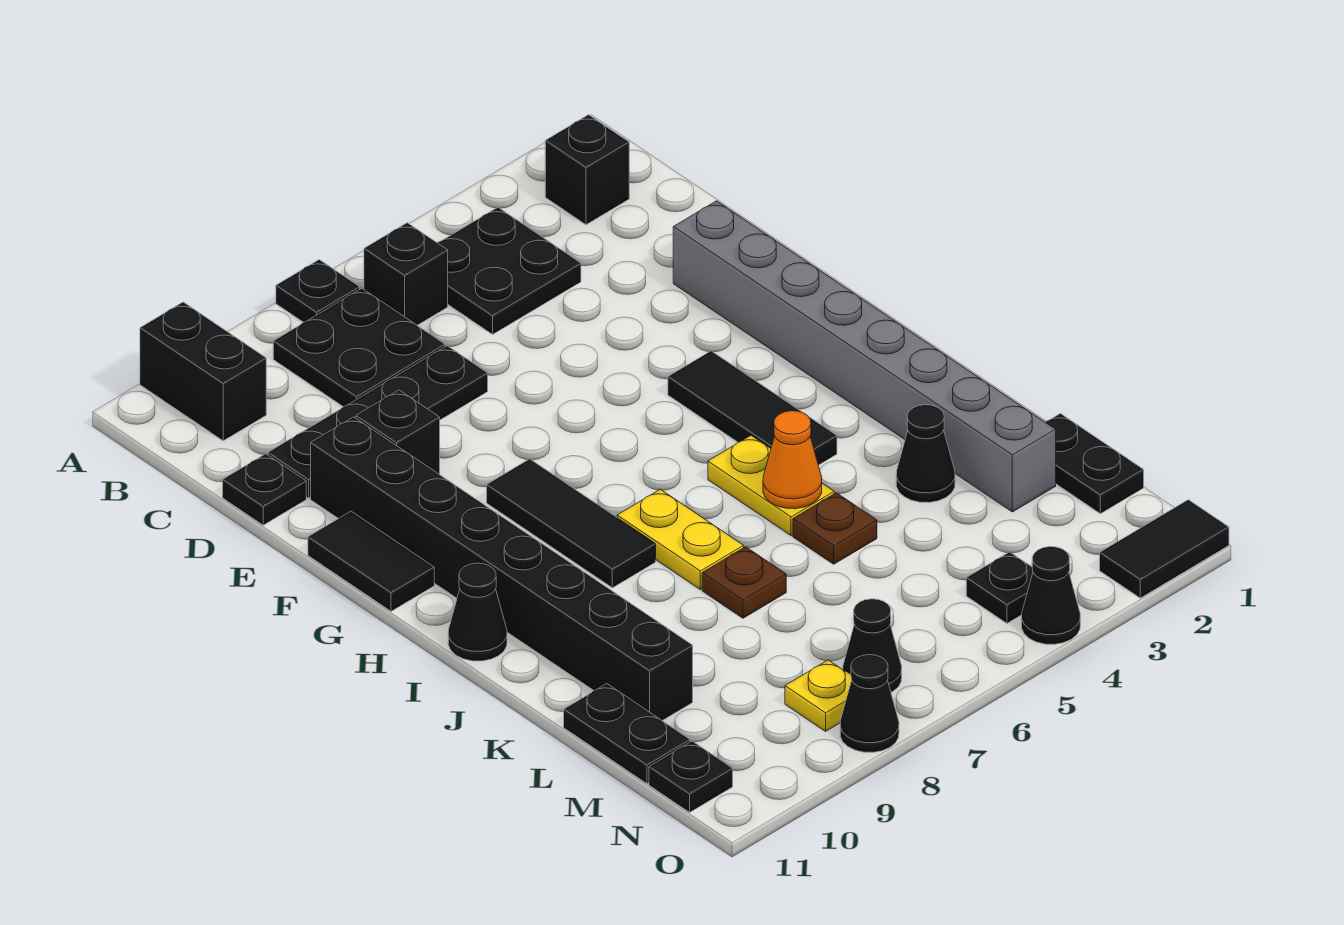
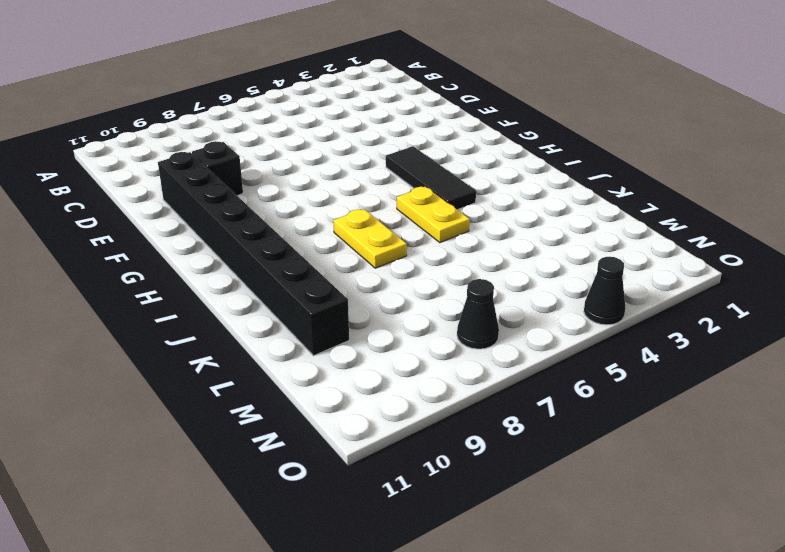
none -> black plate A7 level 1
none -> black brick A10:B10 level 1
none -> black brick B2 level 1
none -> black plate B4:C5 level 1

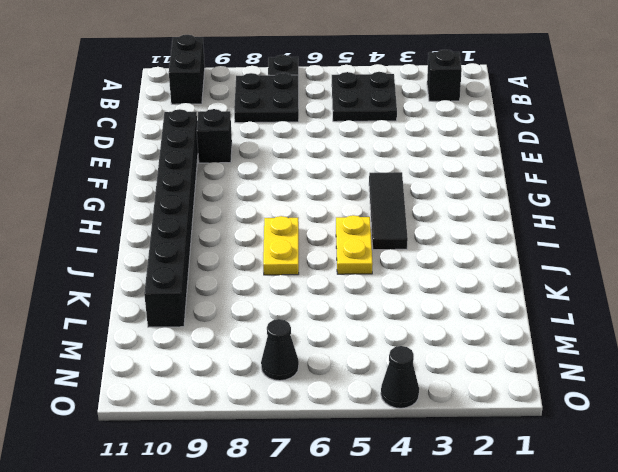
none -> black brick B6 level 1
none -> black plate D7:D10 level 1
none -> black plate D11 level 1
none -> grey brick E2:L2 level 1

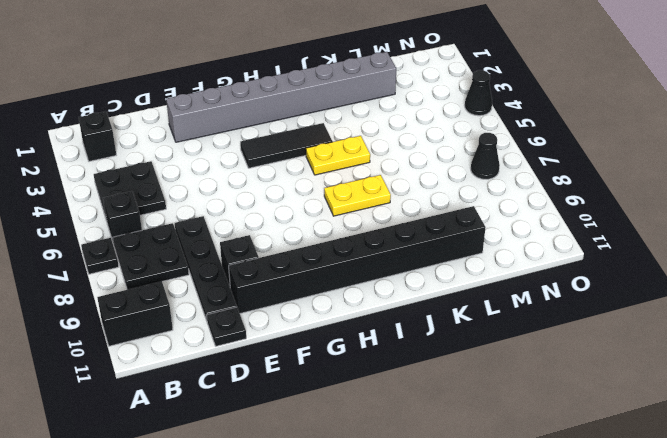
none -> black tile F11:G11 level 1
none -> black tile G8:I8 level 1
none -> black cone I11 level 1
none -> black cone K3 level 1

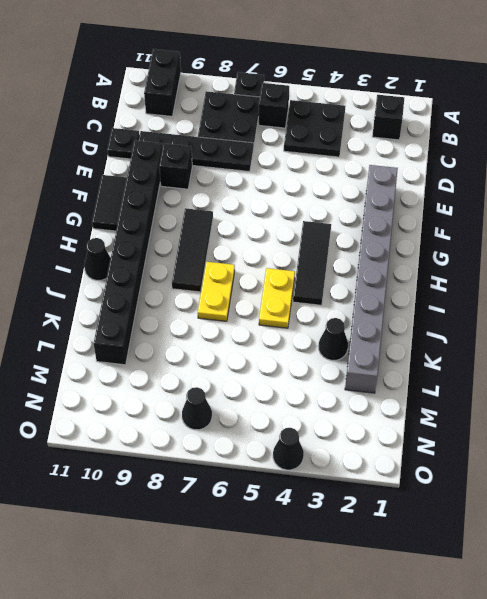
none -> brown plate K5 level 1
none -> brown plate K7 level 1
none -> black plate L1:M1 level 1
none -> black plate L11:M11 level 1

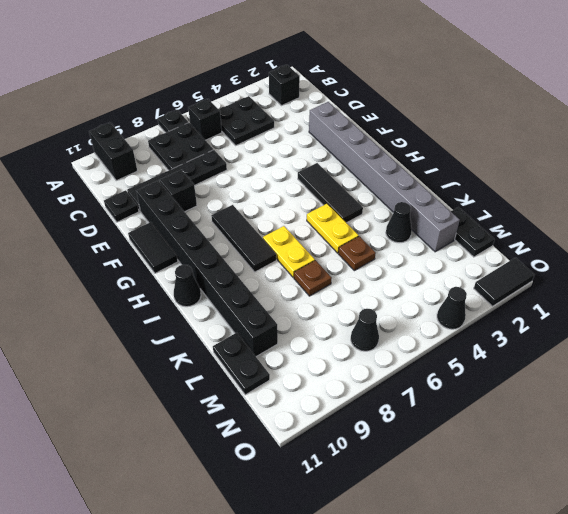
none -> black plate N4 level 1
none -> yellow plate N8 level 1
none -> black plate N11 level 1
none -> black cone O8 level 1

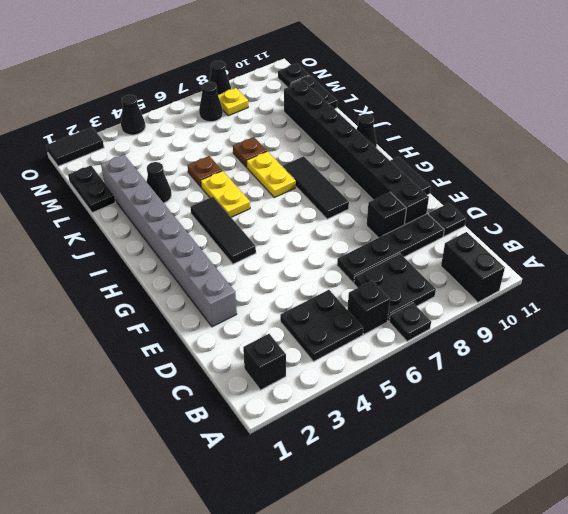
none -> black plate N4 level 1
none -> orange cone J5 level 2

